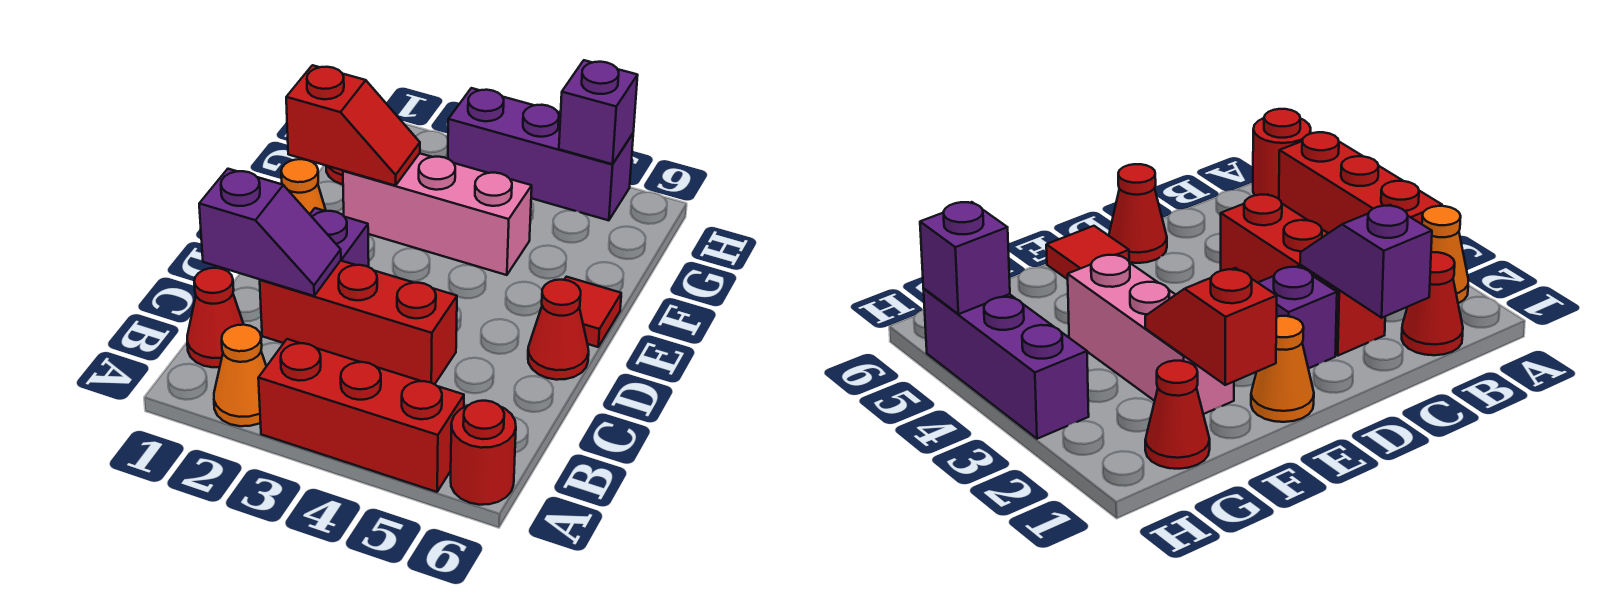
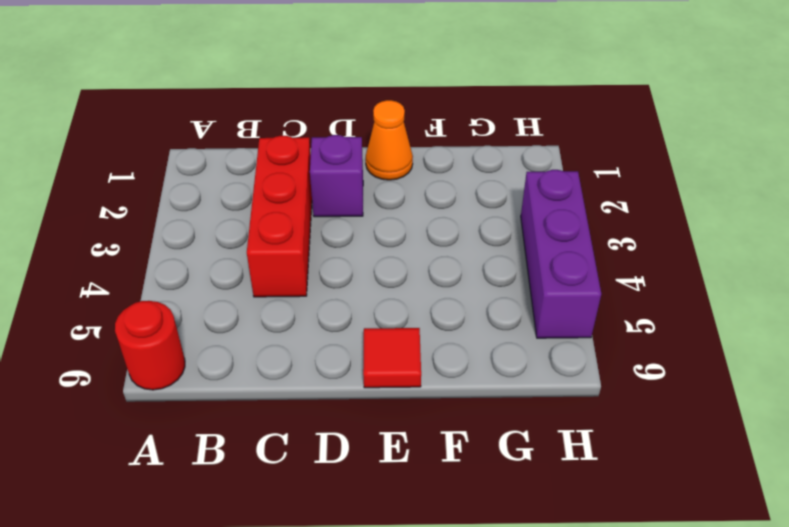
none -> orange cone A2 level 1
none -> red brick A3:A5 level 1
none -> red cone B1 level 1

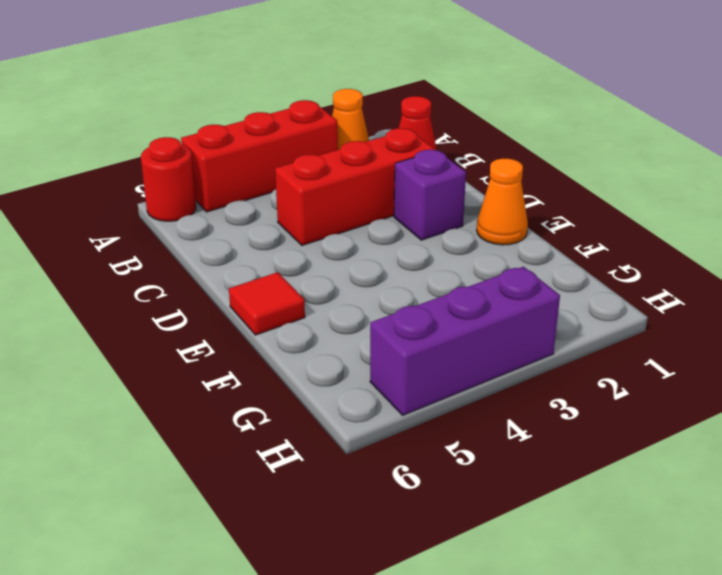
none -> red cone D6 level 1
none -> pink brick F2:F4 level 1
none -> red cone G1 level 1

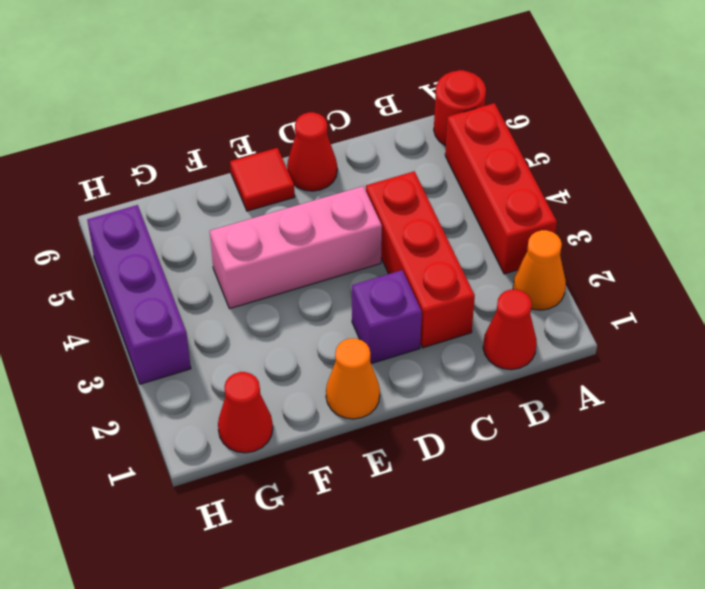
pink brick D4:F4 level 1 -> pink brick F2:F4 level 1
none -> purple slope C1:C2 level 2 top 1
none -> red slope F1:F2 level 2 top 1
none -> purple brick H5 level 2

